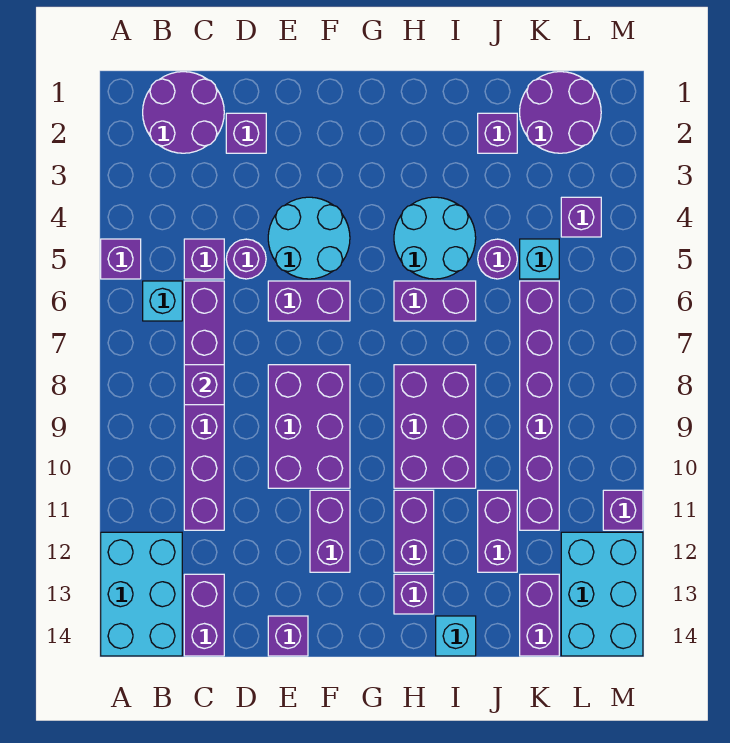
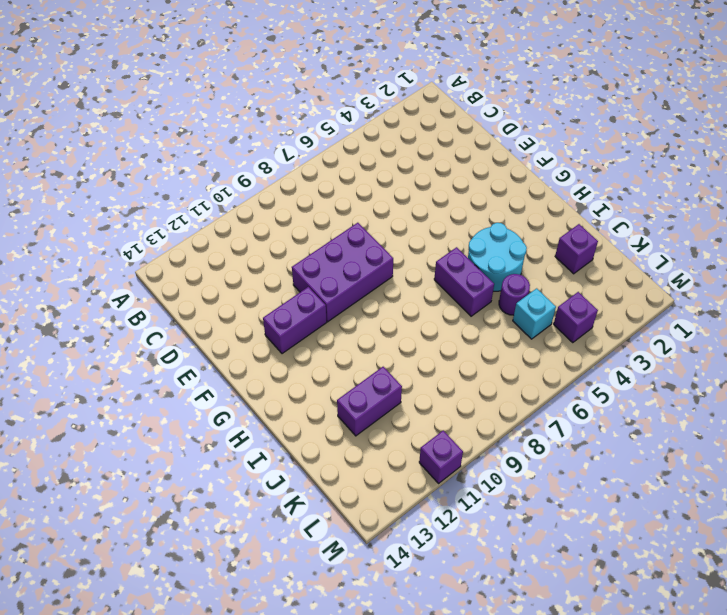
none -> purple brick A5 level 1
none -> cyan brick A12:B14 level 1
none -> purple round brick B1:C2 level 1
none -> cyan brick B6 level 1

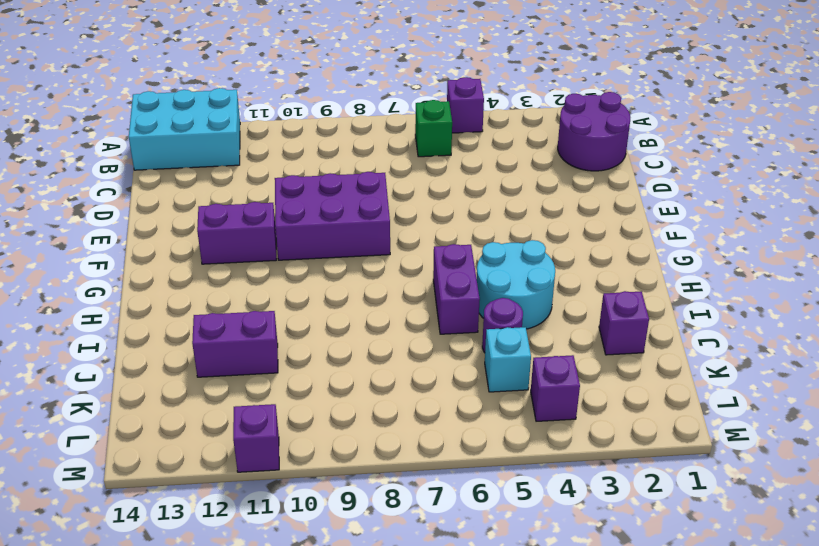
green brick B6 level 1 -> cyan brick B6 level 1
none -> purple brick C5 level 1
none -> purple brick C6:C11 level 1
none -> purple brick C13:C14 level 1
none -> purple brick D2 level 1

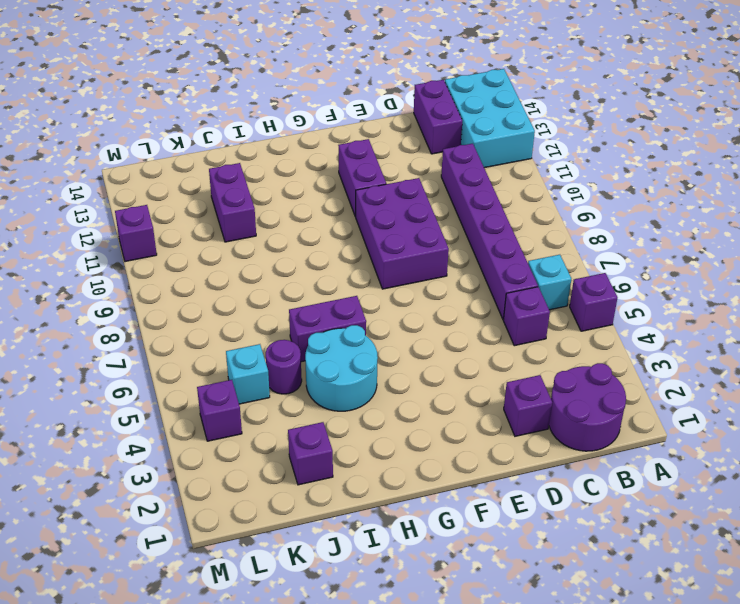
none -> purple round brick D5 level 1
none -> cyan round brick E4:F5 level 1
none -> purple brick E6:F6 level 1
none -> purple brick E14 level 1

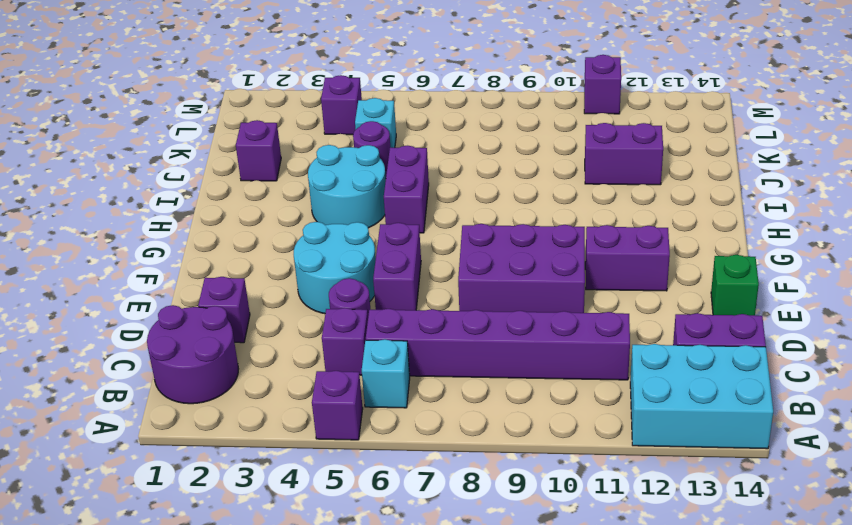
green brick E14 level 1 -> purple brick E14 level 1
none -> purple brick H8:I10 level 1
none -> purple brick H11:H12 level 1
none -> purple brick H13 level 1
none -> cyan brick I14 level 1

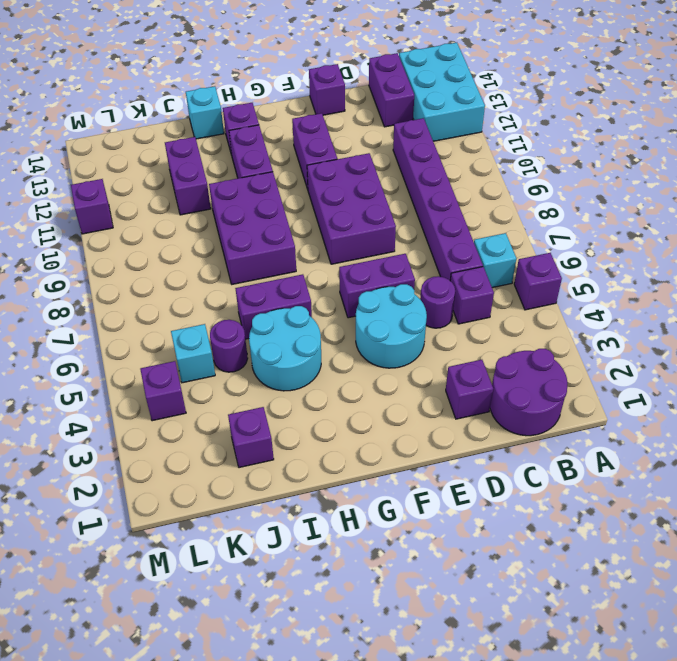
none -> purple round brick K1:L2 level 1
none -> purple brick K6:K11 level 1
none -> purple brick K13:K14 level 1
none -> cyan brick L12:M14 level 1

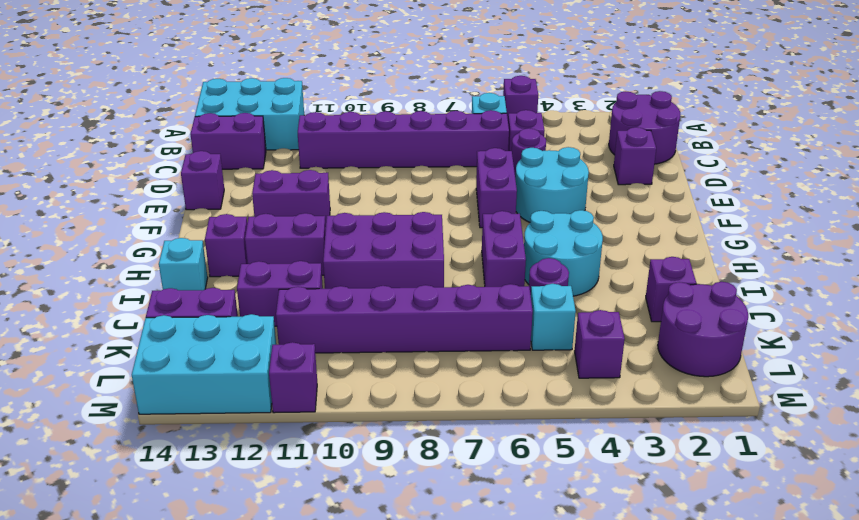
none -> purple brick E8:F10 level 1
none -> purple brick C8 level 2

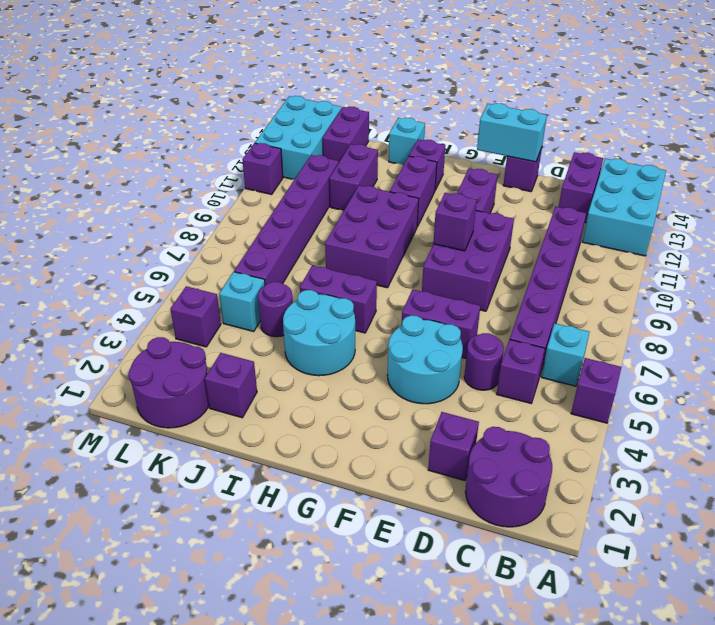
cyan brick E14:F14 level 2 -> none
purple brick F9 level 2 -> purple brick C8 level 2

